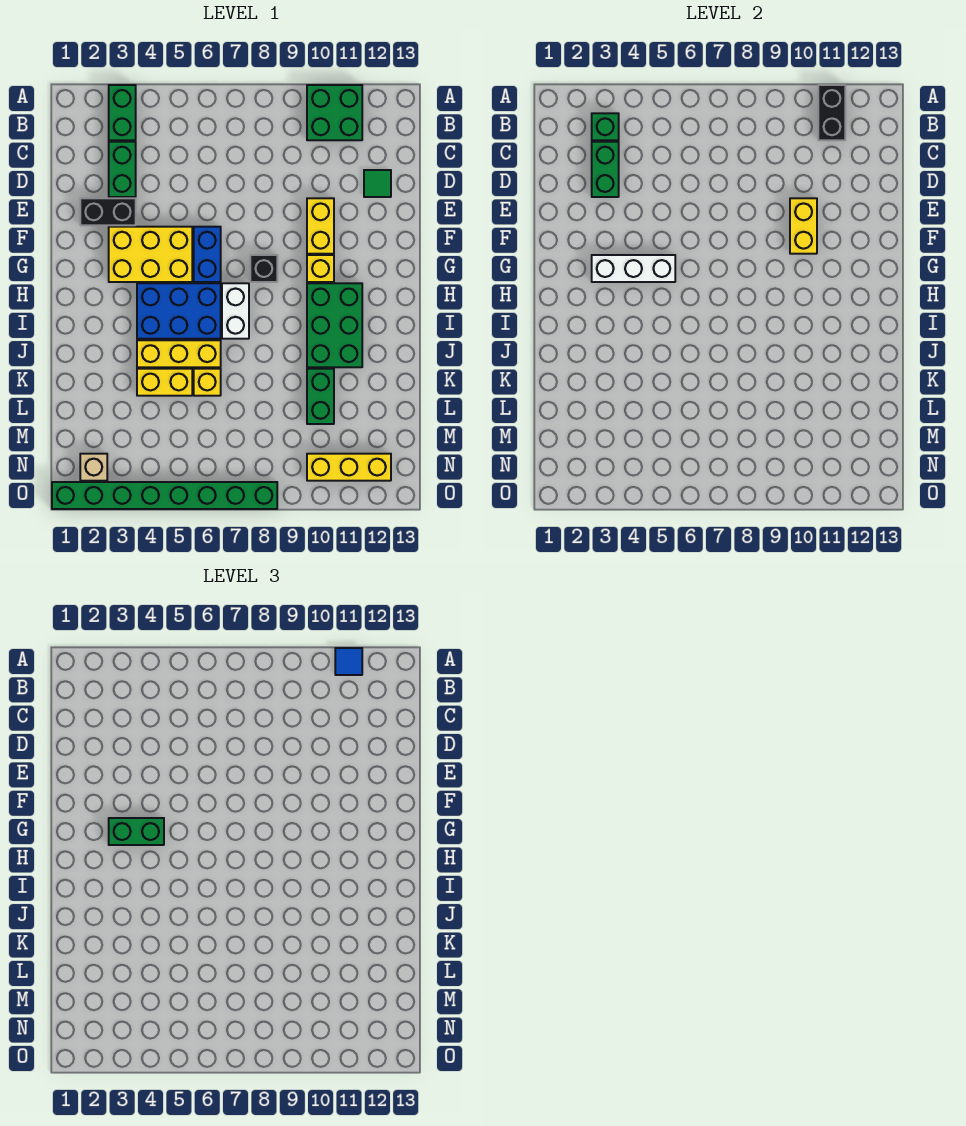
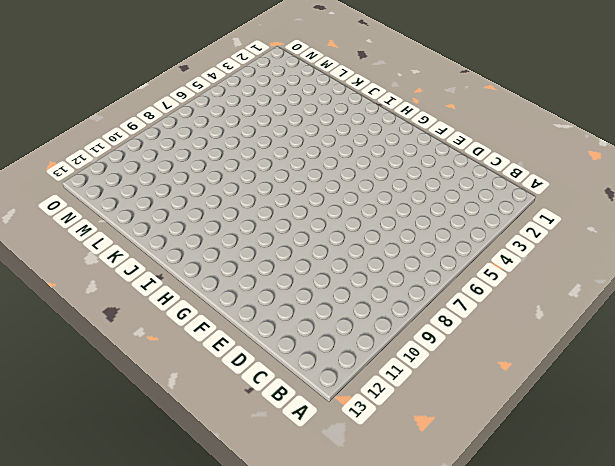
none -> green brick A3:B3 level 1
none -> green brick A10:B11 level 1
none -> green brick C3:D3 level 1

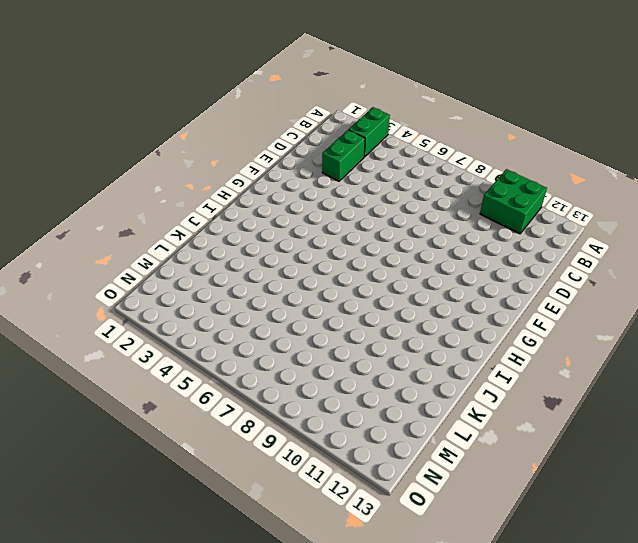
none -> green tile D12 level 1
none -> black brick E2:E3 level 1
none -> yellow brick E10:F10 level 1

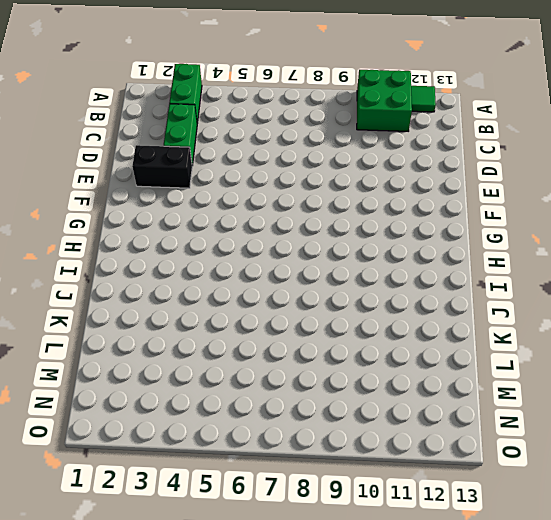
green tile A12 level 1 -> green tile D12 level 1
none -> yellow brick E10:F10 level 1
none -> yellow brick F3:G5 level 1
none -> blue brick F6:G6 level 1

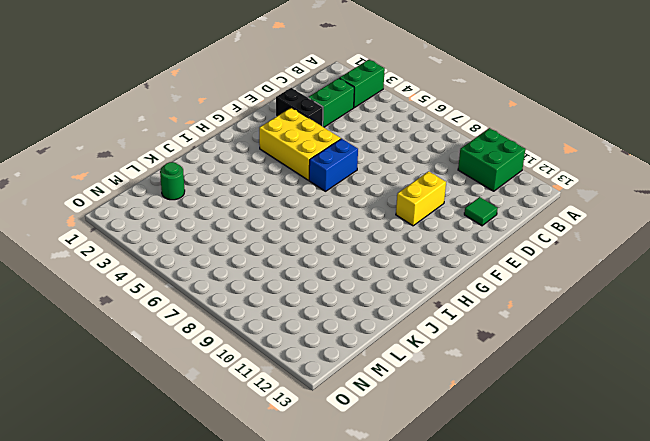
green round brick L2 level 1 -> none
none -> black brick G8 level 1
none -> yellow brick G10 level 1
none -> blue brick H4:I6 level 1

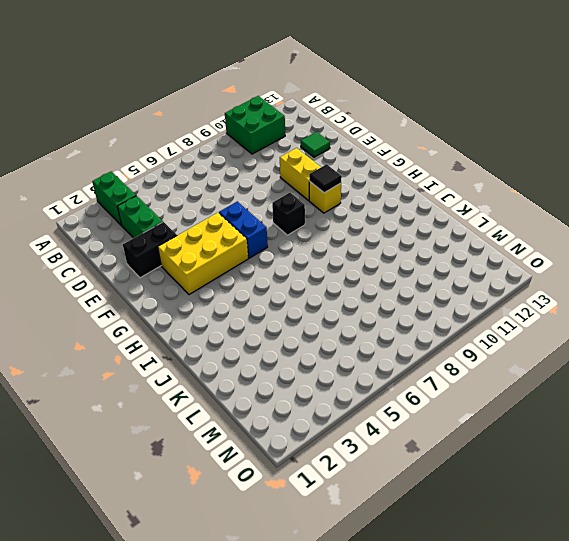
black tile G10 level 2 -> none
none -> blue brick H4:I6 level 1
none -> white brick H7:I7 level 1
none -> green brick H10:J11 level 1

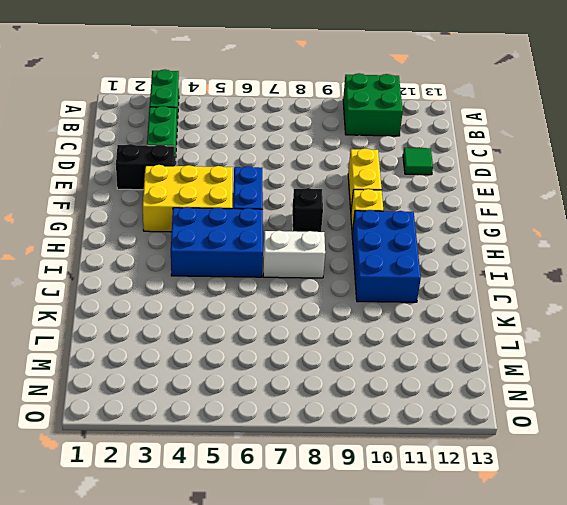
blue brick H10:J11 level 1 -> green brick H10:J11 level 1
white brick I7:I8 level 1 -> white brick H7:I7 level 1
none -> yellow brick J4:J6 level 1
none -> yellow brick K4:K5 level 1
none -> yellow brick K6 level 1

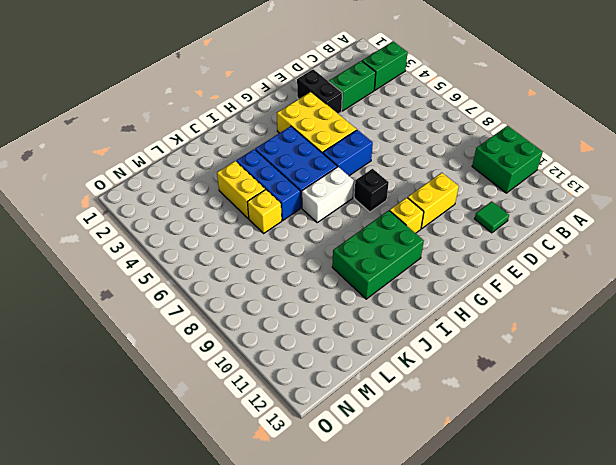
blue brick J4:J6 level 1 -> yellow brick J4:J6 level 1
none -> green brick K10:L10 level 1
none -> tan brick N2 level 1
none -> yellow brick N10:N12 level 1

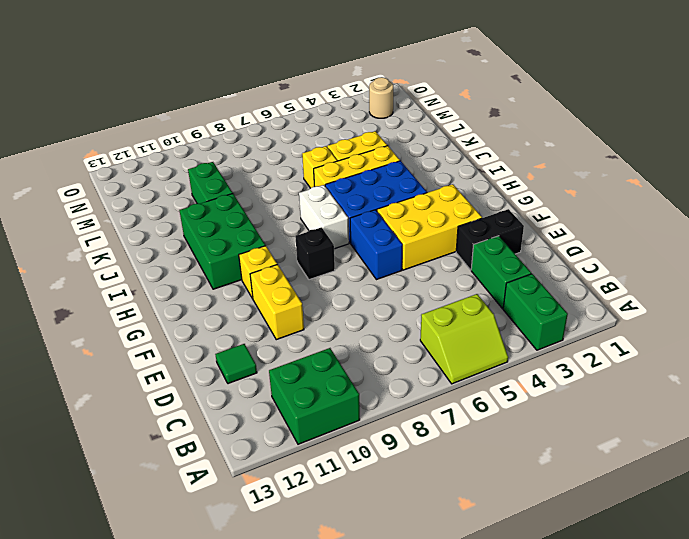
lime slope A5:B6 level 1 top B -> none
tan round brick N2 level 1 -> tan brick N2 level 1
none -> yellow brick N10:N12 level 1
none -> green brick O1:O8 level 1
none -> black brick A11:B11 level 2

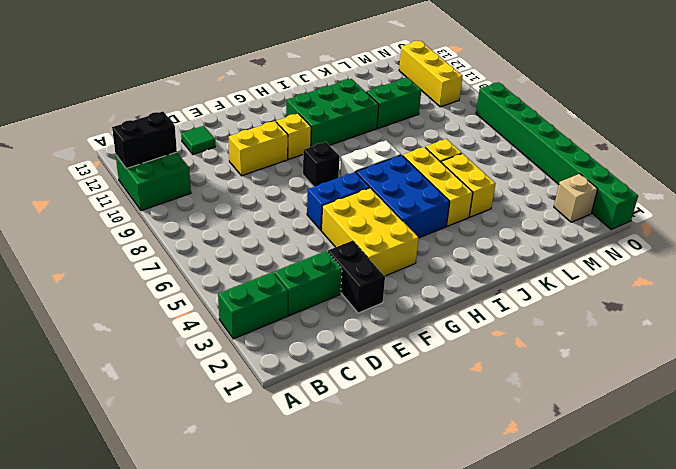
none -> green brick B3 level 2
none -> green brick C3:D3 level 2
none -> yellow brick E10:F10 level 2

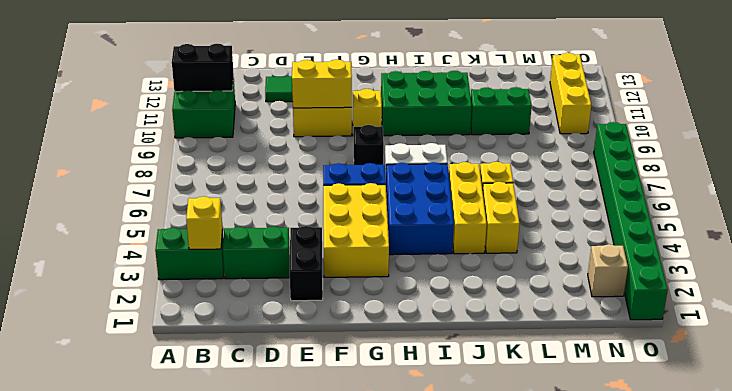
yellow brick B3 level 2 -> green brick B3 level 2
none -> green brick C3:D3 level 2
none -> white brick G3:G5 level 2
none -> blue tile A11 level 3

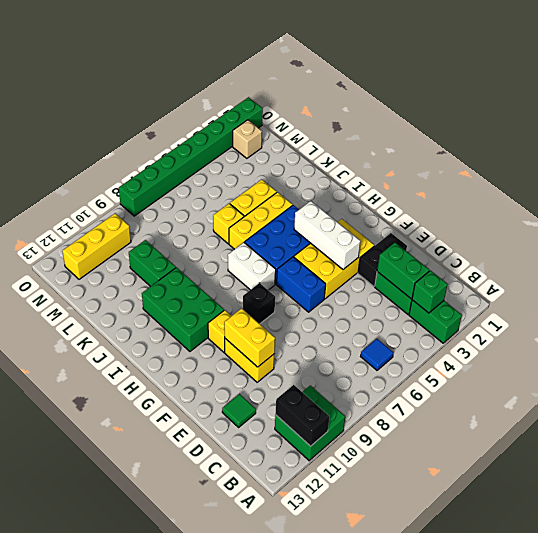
blue tile B6 level 1 -> blue tile A11 level 3
white brick F4:H4 level 2 -> white brick G3:G5 level 2
none -> green brick G3:G4 level 3

